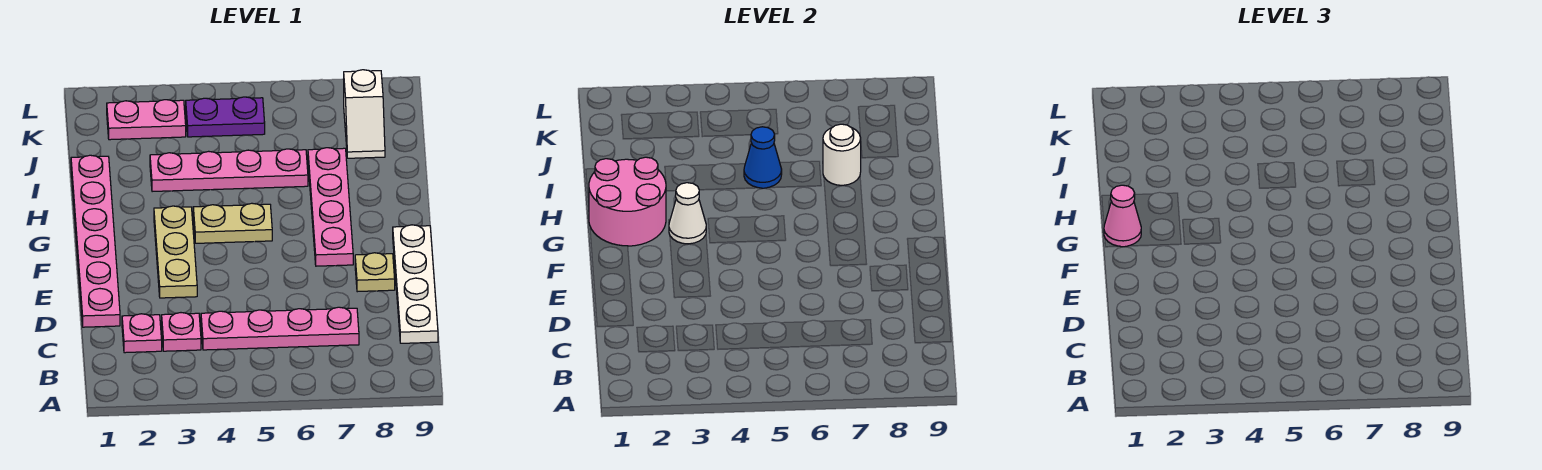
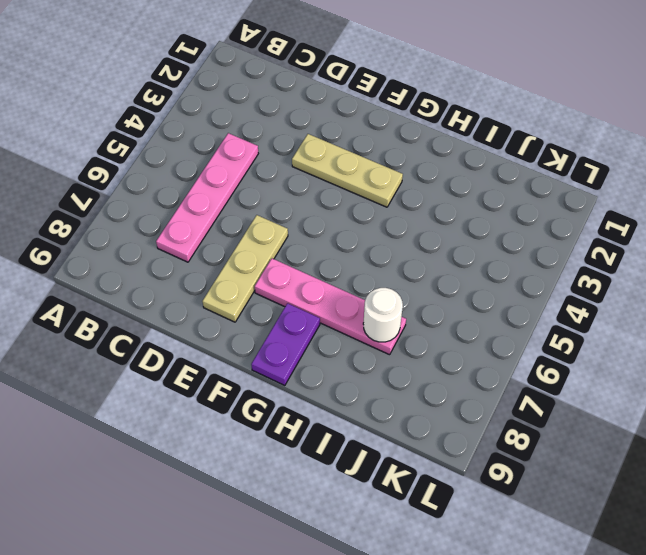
tan plate E6:E8 level 1 -> tan plate E8 level 1
purple plate G8:G9 level 1 -> purple plate K4:K5 level 1
none -> pink plate C2 level 1
none -> pink plate C3 level 1
none -> white plate C9:F9 level 1

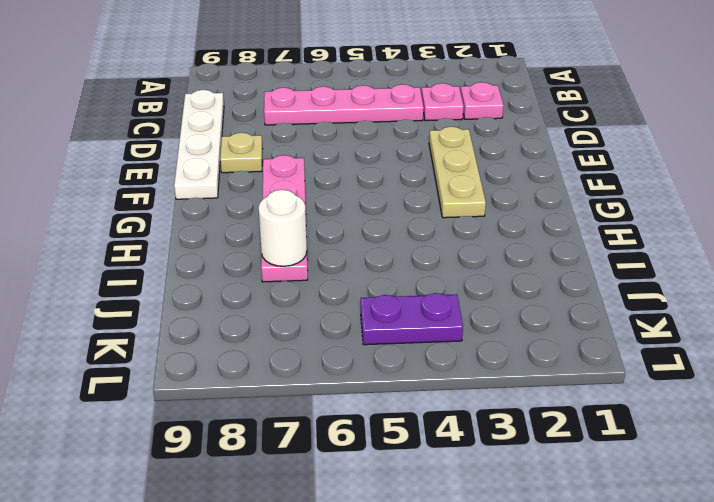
none -> pink plate D1:I1 level 1
none -> tan plate G4:G5 level 1
none -> pink plate I3:I6 level 1

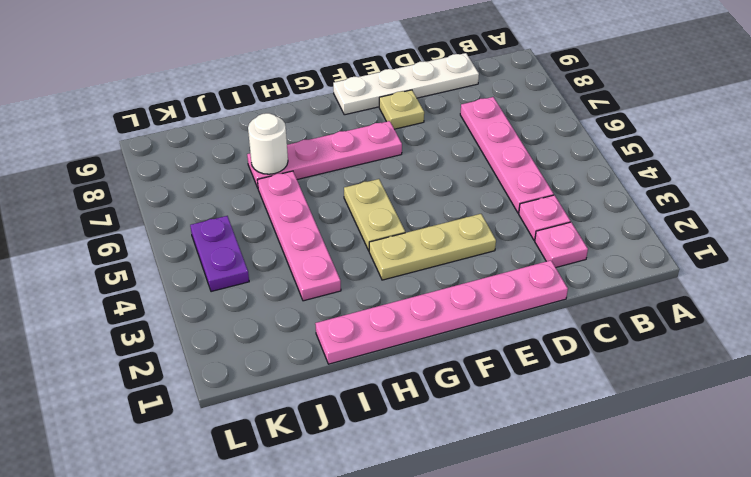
none -> white slope J8:K8 level 1 top K
none -> pink plate K2:K3 level 1
none -> pink round brick G1:H2 level 2

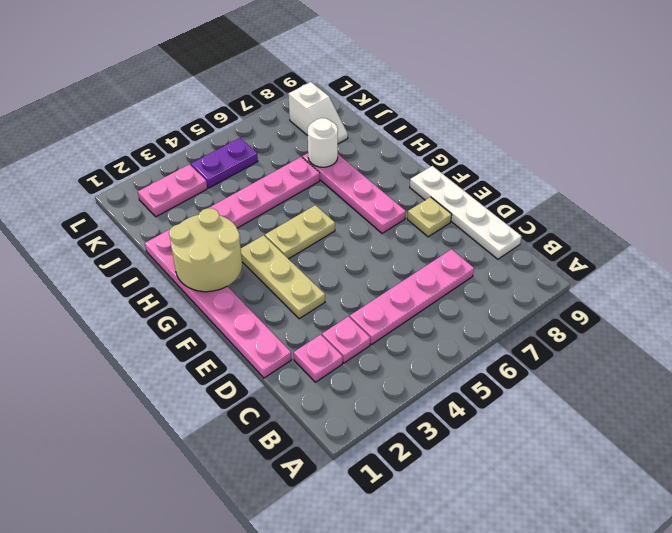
tan round brick G1:H2 level 2 -> pink round brick G1:H2 level 2
none -> white cone G3 level 2
none -> blue cone I5 level 2
none -> pink cone G1 level 3

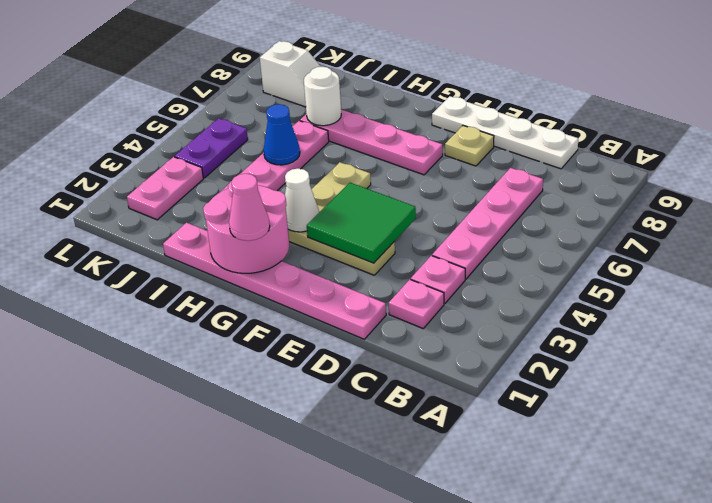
green tile E3:F4 level 2 -> none

